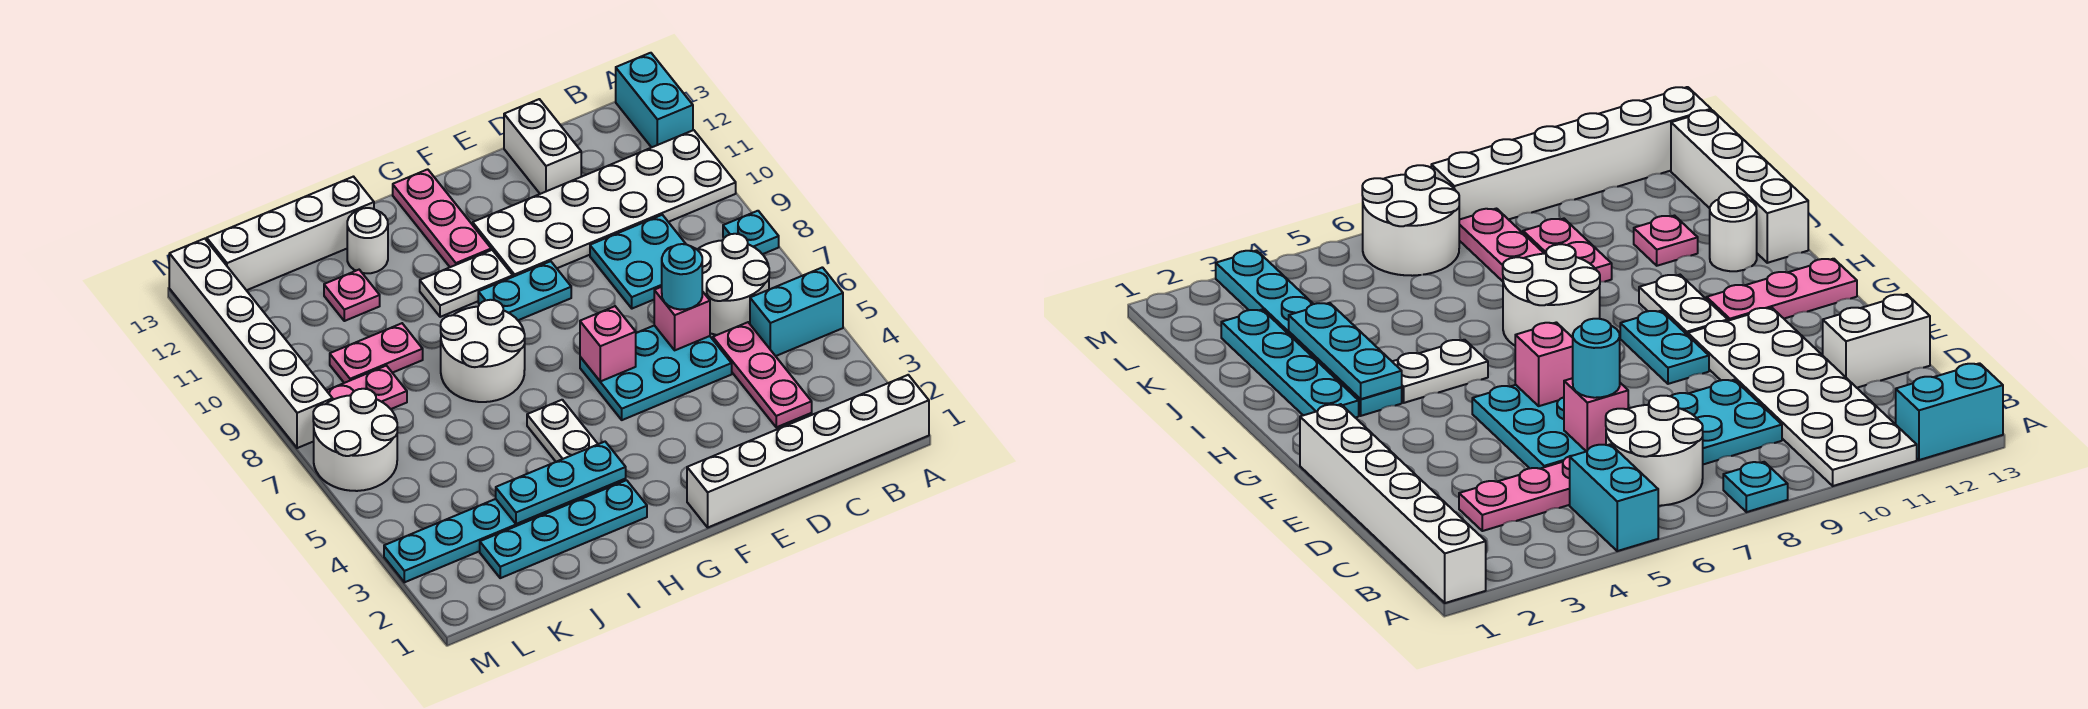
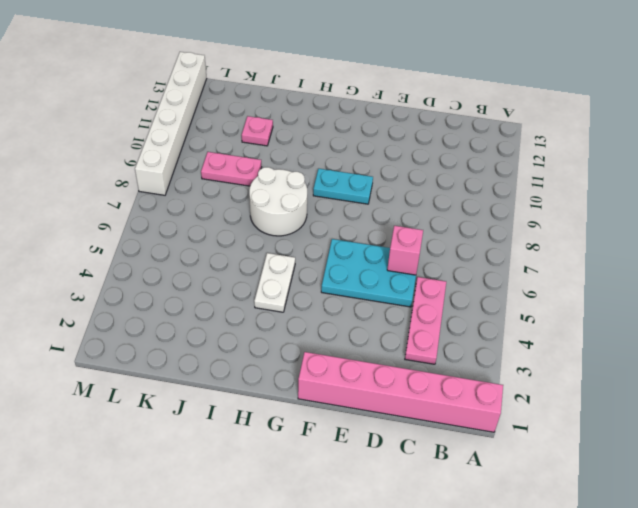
pink brick A1:F1 level 1 -> white brick A1:F1 level 1
none -> cyan brick A5:B5 level 1
none -> cyan plate A8 level 1
none -> white plate A10:F11 level 1

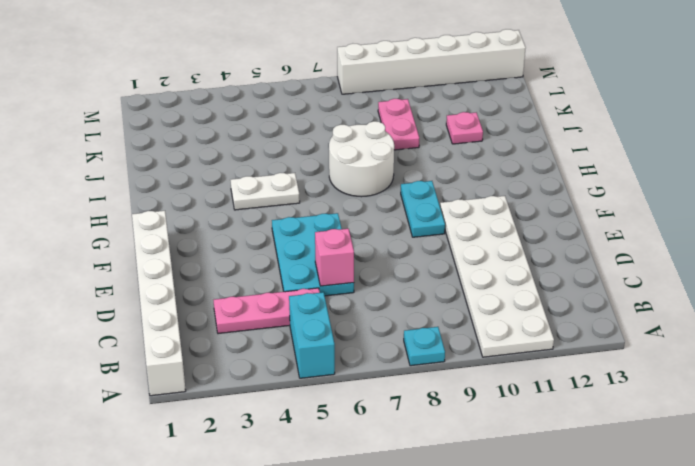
none -> cyan brick A12:A13 level 1
none -> white round brick B6:C7 level 1
none -> cyan plate C8:D9 level 1

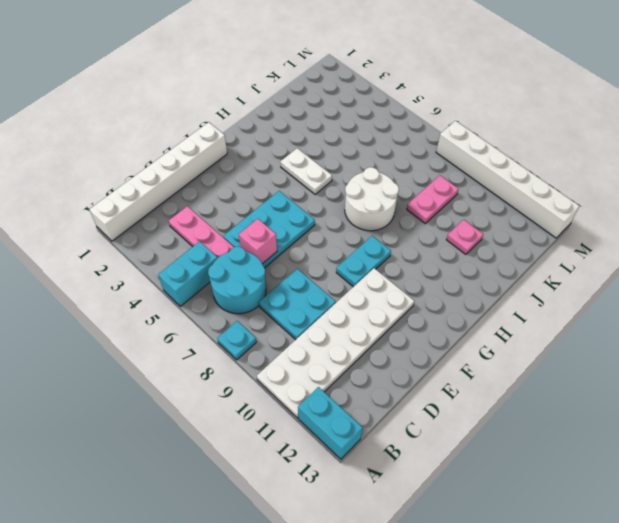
cyan round brick B6:C7 level 1 -> white round brick B6:C7 level 1
none -> white brick D12:D13 level 1
none -> white plate G10:H10 level 1
none -> pink plate G11:G13 level 1

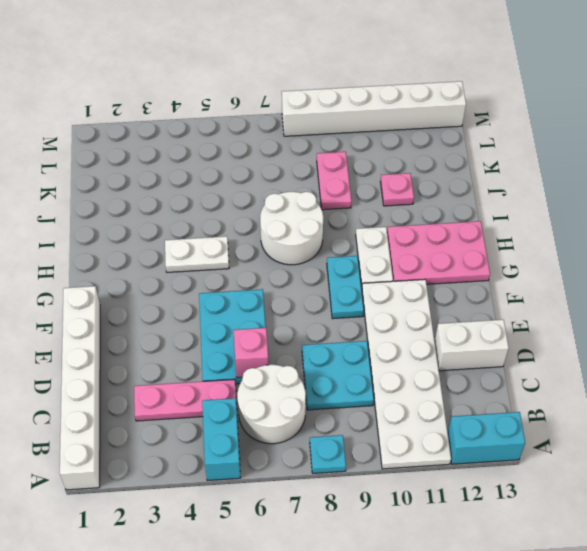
pink plate G11:H13 level 1 -> pink plate G11:G13 level 1
none -> cyan plate H2:K2 level 1
none -> cyan plate H3:M3 level 1
none -> white round brick I12 level 1

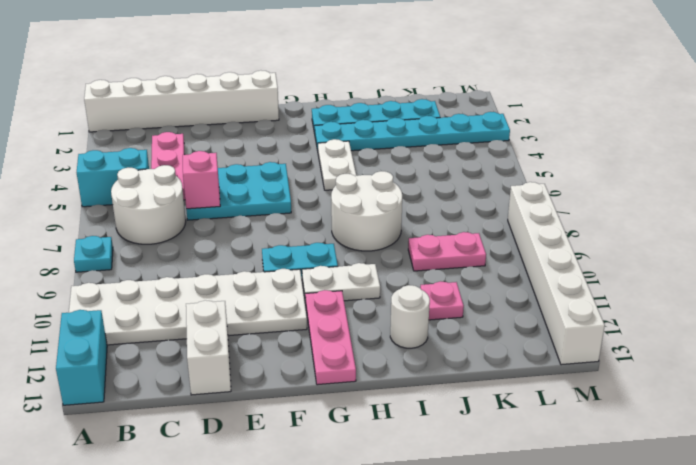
none -> cyan plate C8:D9 level 1
none -> white brick I13:L13 level 1
none -> pink plate K8:L8 level 1

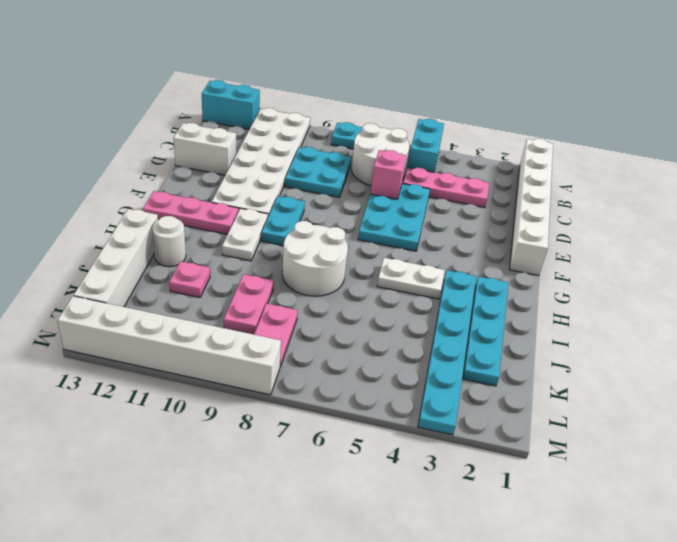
none -> white round brick L6:M7 level 1
none -> pink brick F6 level 2
none -> cyan plate H3:J3 level 2

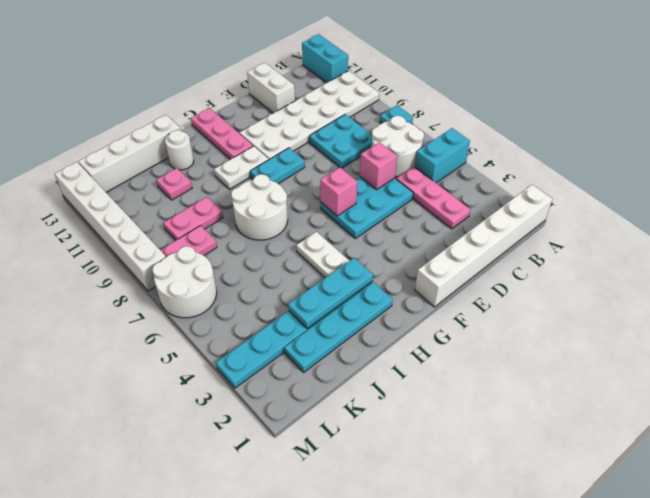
none -> cyan round brick D6 level 3

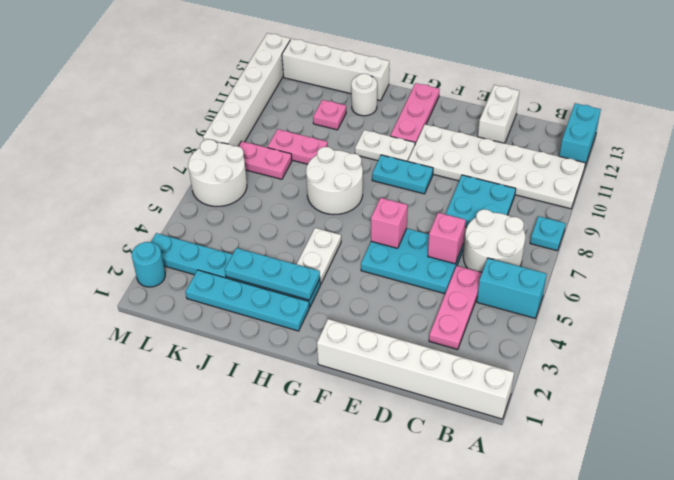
cyan round brick M2 level 1 -> cyan round brick D6 level 3

